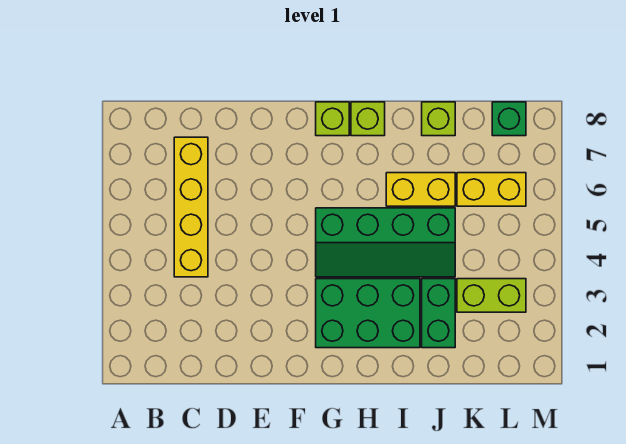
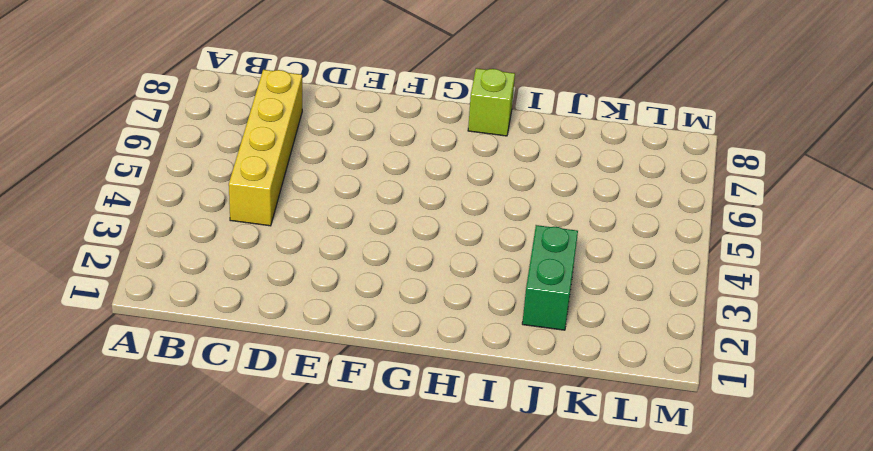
none -> green brick G2:I3 level 1
none -> green slope G4:J5 level 1 top 5

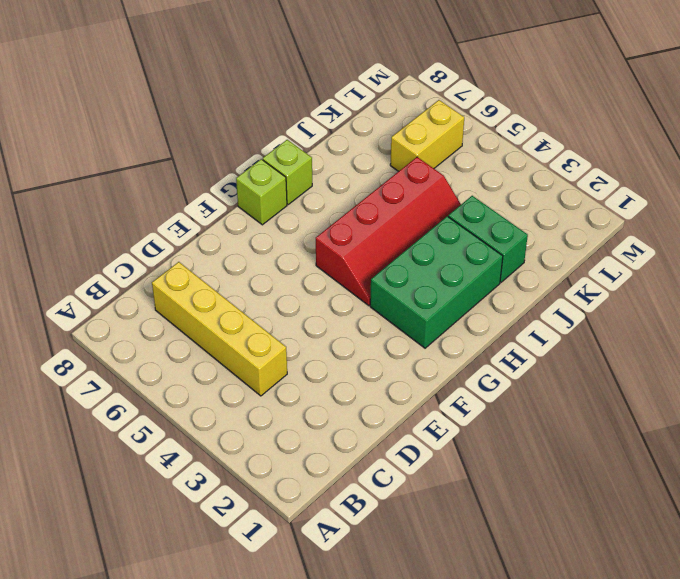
red slope G4:J5 level 1 top 5 -> green slope G4:J5 level 1 top 5
none -> yellow brick I6:J6 level 1
none -> lime brick J8 level 1

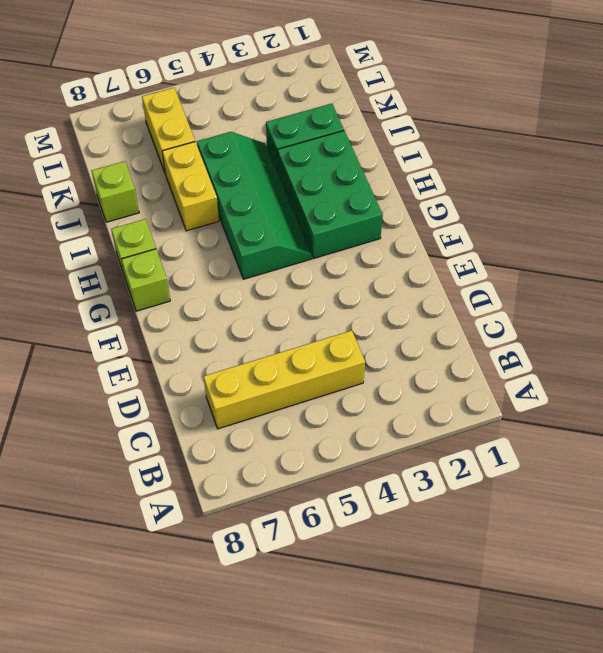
none -> lime brick K3:L3 level 1
none -> green brick L8 level 1

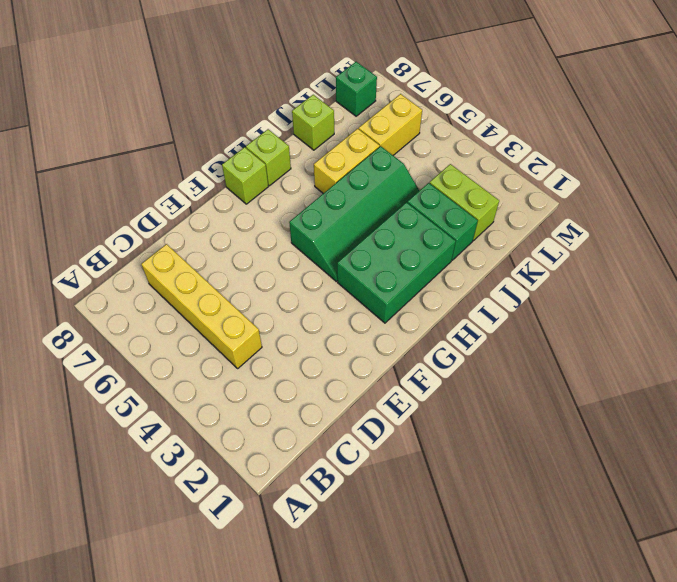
lime brick K2:K3 level 1 -> lime brick K3:L3 level 1

